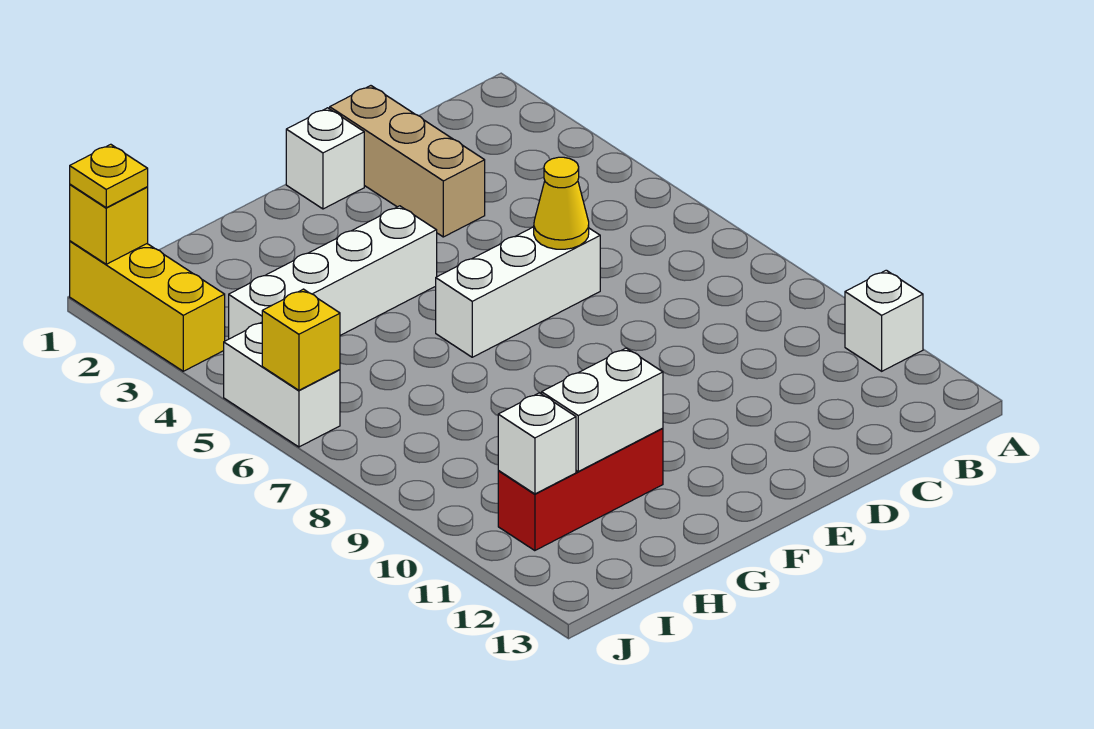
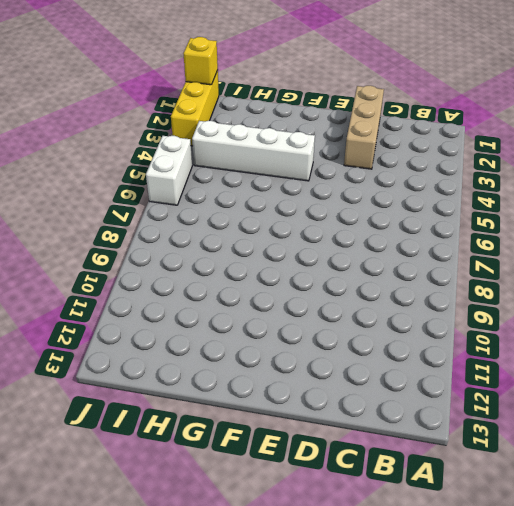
none -> white brick A11 level 1
none -> white brick D6:F6 level 1
none -> white brick E1 level 1

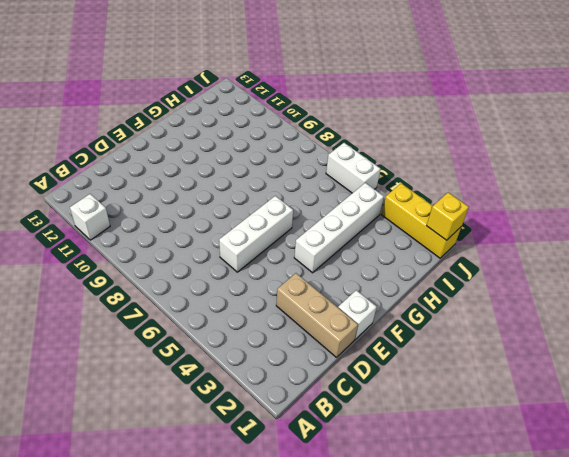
none -> red brick G11:I11 level 1
none -> yellow cone D6 level 2
none -> white brick G11:H11 level 2

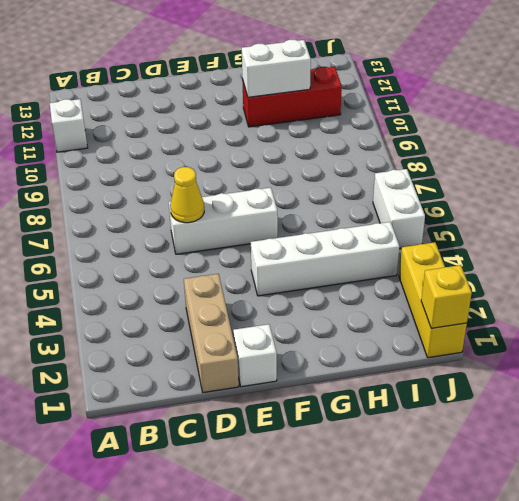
none -> white brick I11 level 2
none -> yellow brick J6 level 2
none -> yellow plate J1 level 3

